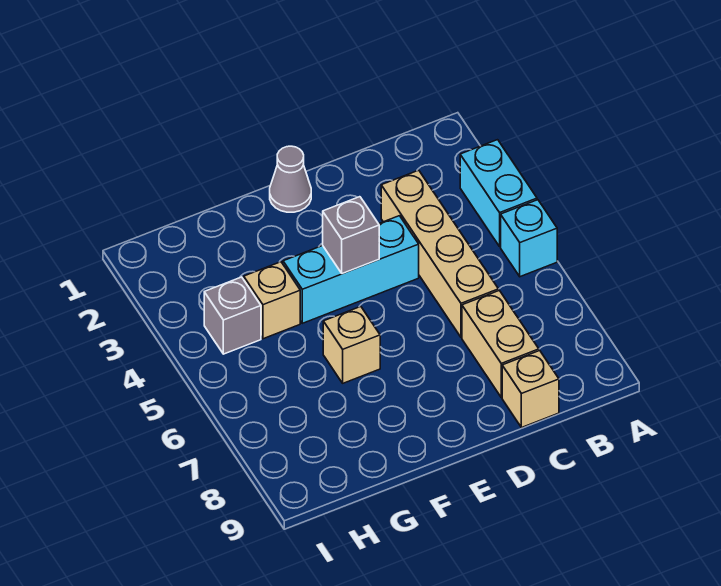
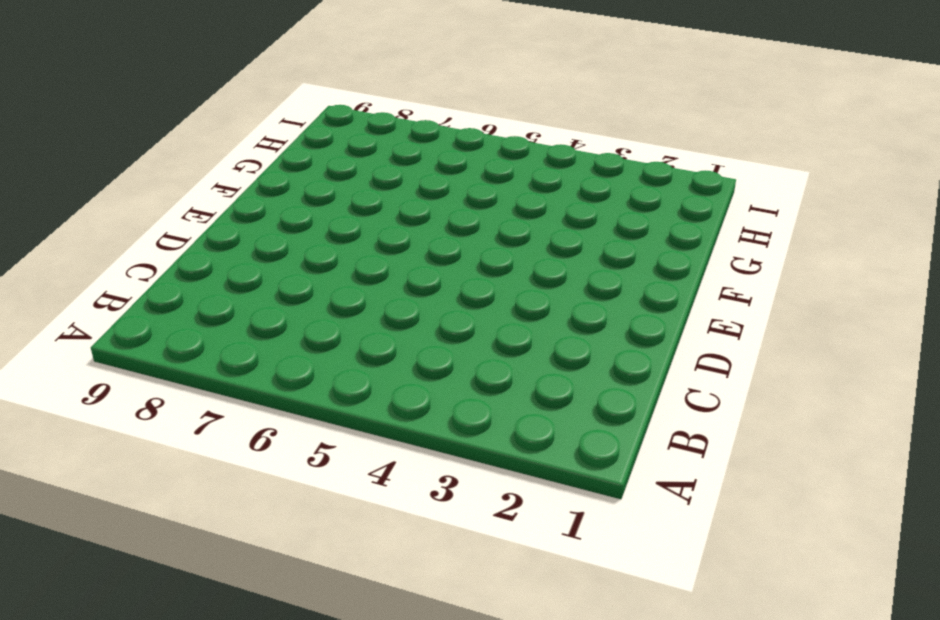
none -> cyan brick A3:A4 level 1
none -> cyan brick A5 level 1

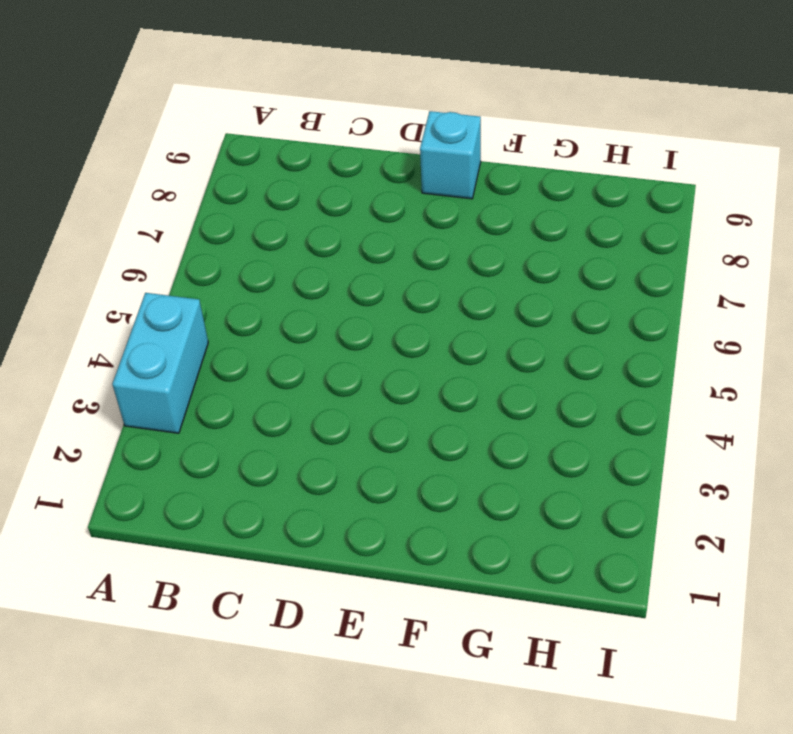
cyan brick E9 level 1 -> cyan brick A5 level 1
none -> tan brick C3:C6 level 1
none -> tan brick C7:C8 level 1

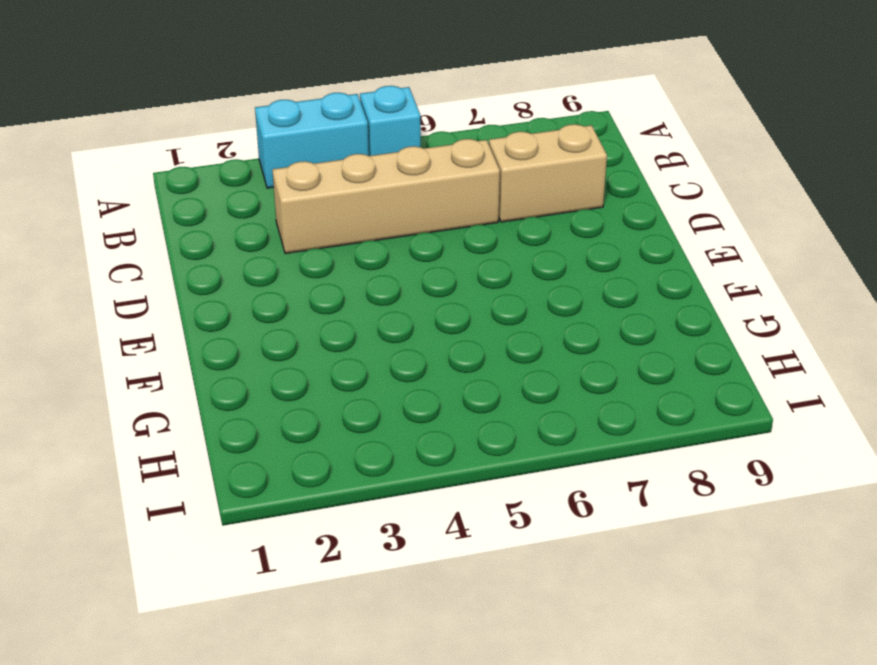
none -> tan brick C9 level 1
none -> cyan brick D4:F4 level 1

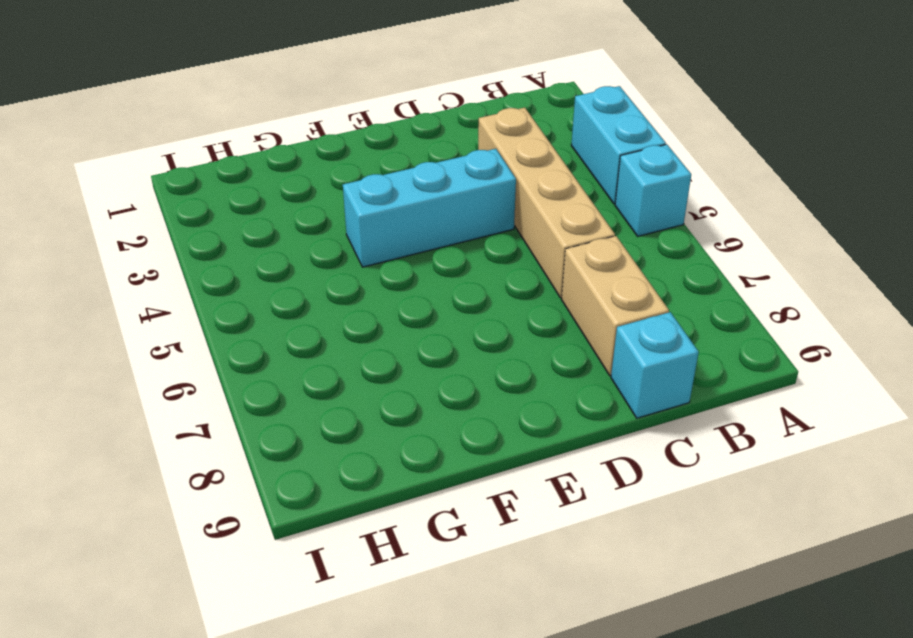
cyan brick C9 level 1 -> tan brick C9 level 1
none -> grey cone E1 level 1
none -> tan brick F6 level 1

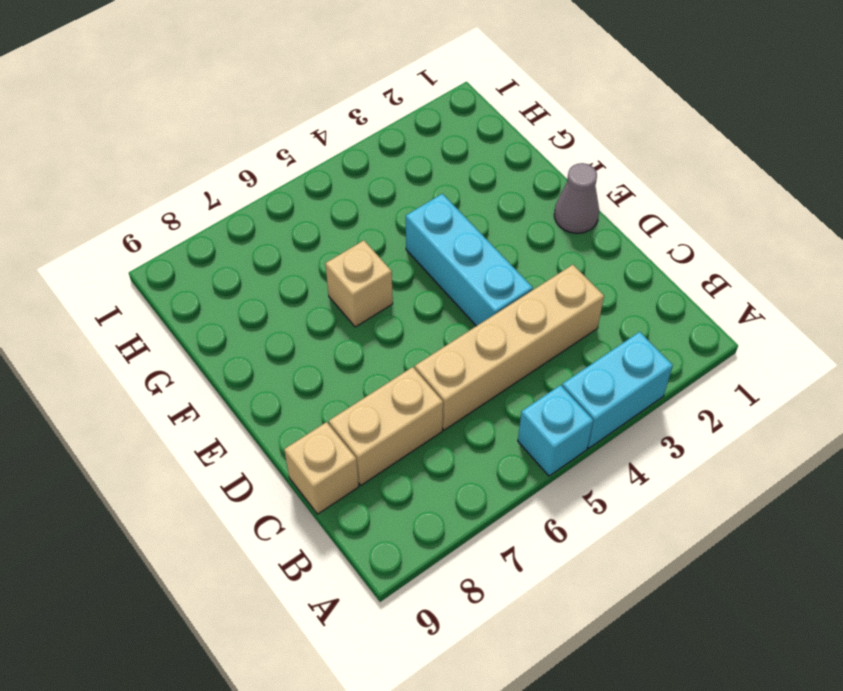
none -> tan brick G4 level 1
none -> grey brick H4 level 1

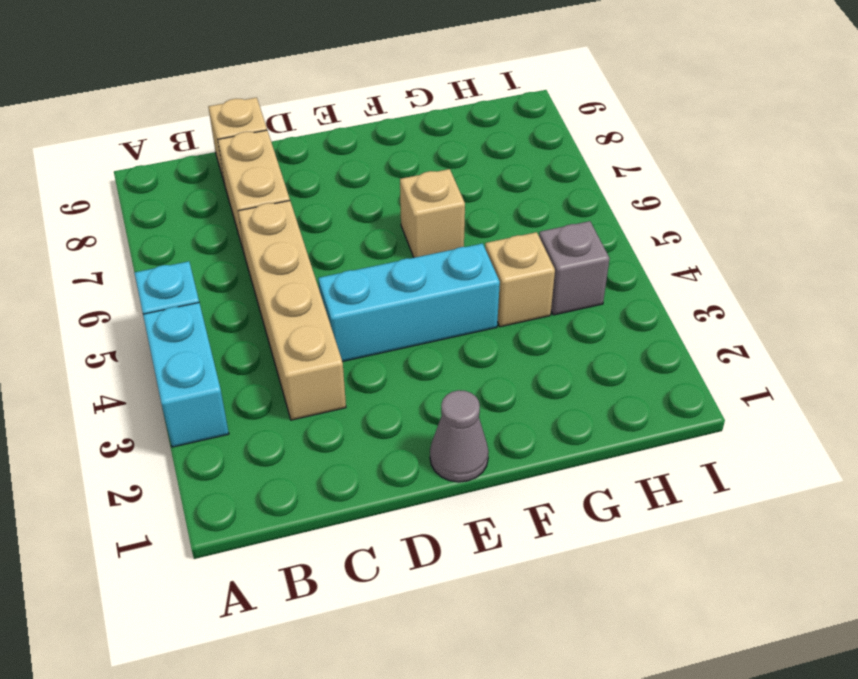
none -> grey brick E4 level 2

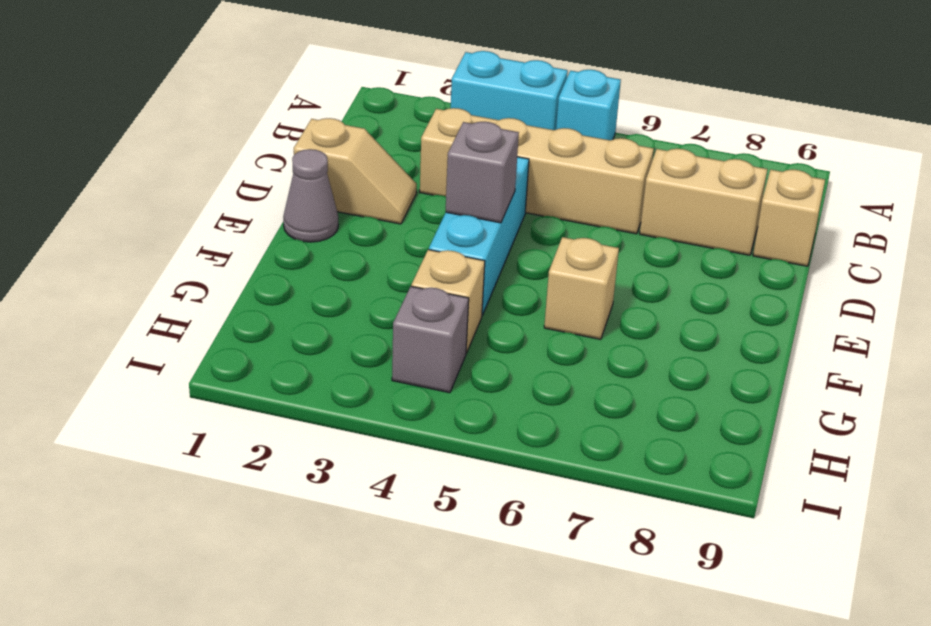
tan slope D1:D2 level 1 top 1 -> none

